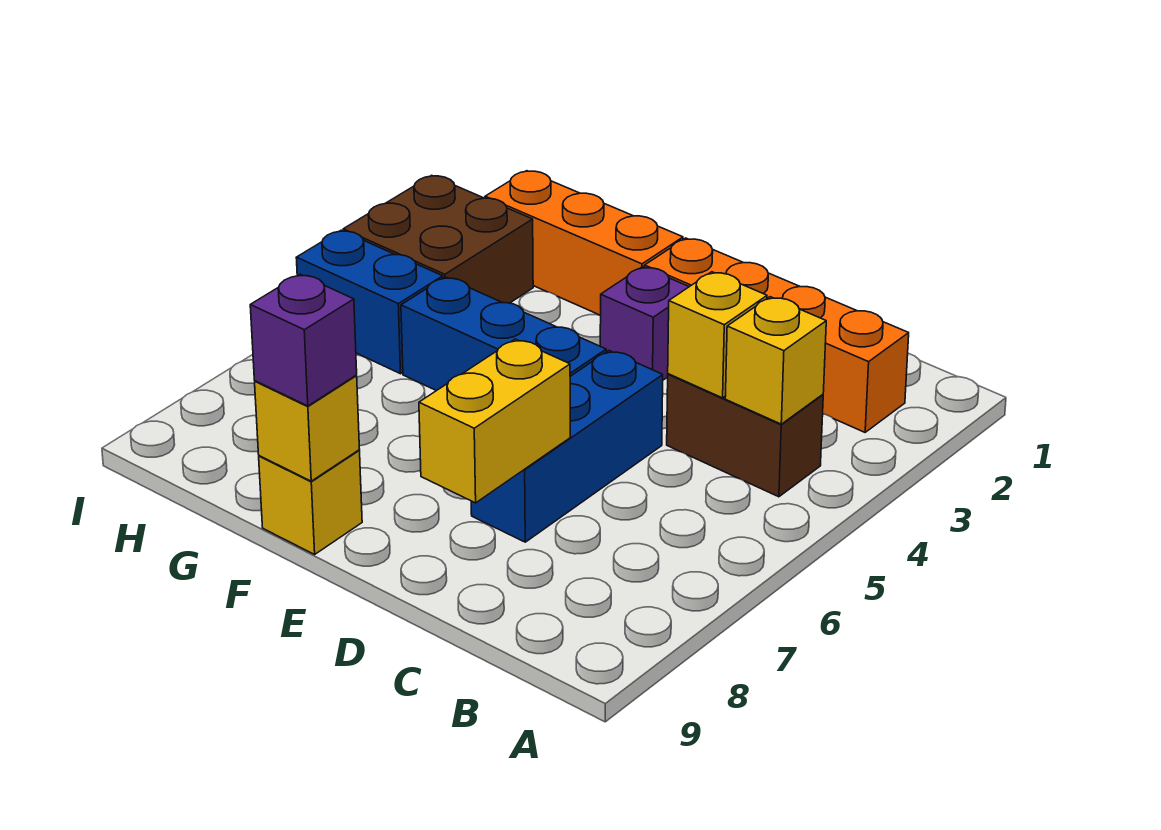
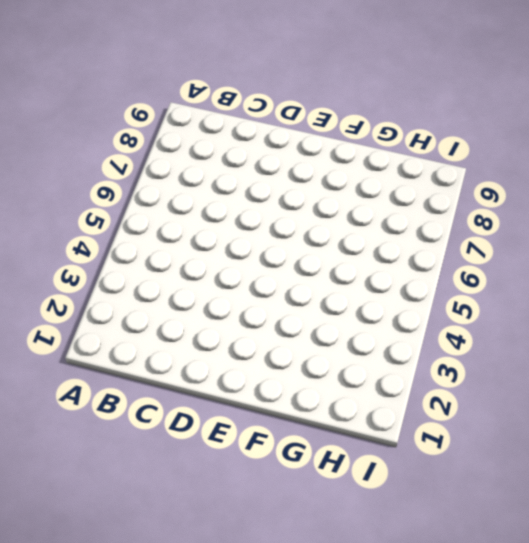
none -> orange brick B2:E2 level 1
none -> brown brick B4:C4 level 1
none -> blue brick D5:D7 level 1

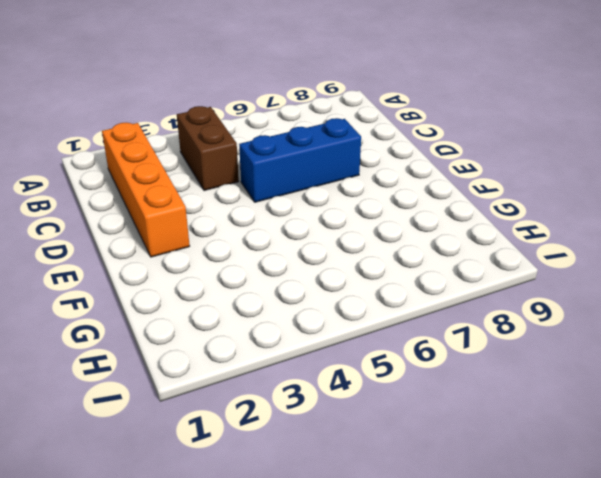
none -> purple brick E3 level 1
none -> blue brick E5:G5 level 1
none -> orange brick F2:H2 level 1

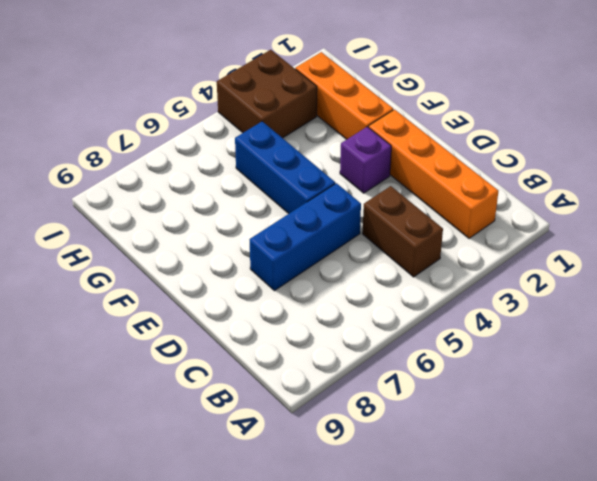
none -> yellow brick F9 level 1
none -> blue brick H5:I5 level 1
none -> yellow brick B4 level 2

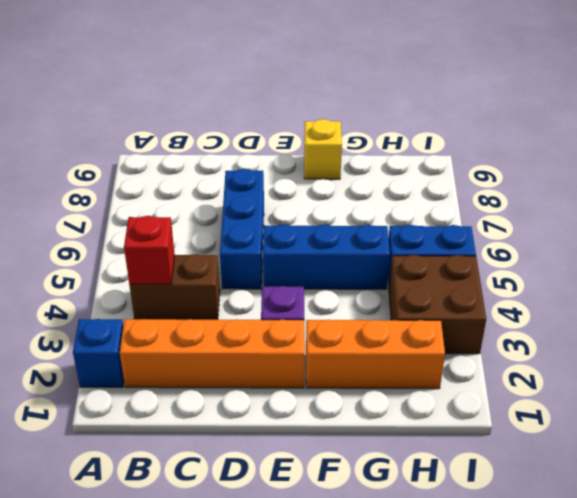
blue brick A2 level 1 -> none
red brick B4 level 2 -> yellow brick B4 level 2
none -> yellow brick C4 level 2
none -> yellow brick D7:D8 level 2
none -> yellow brick F9 level 2

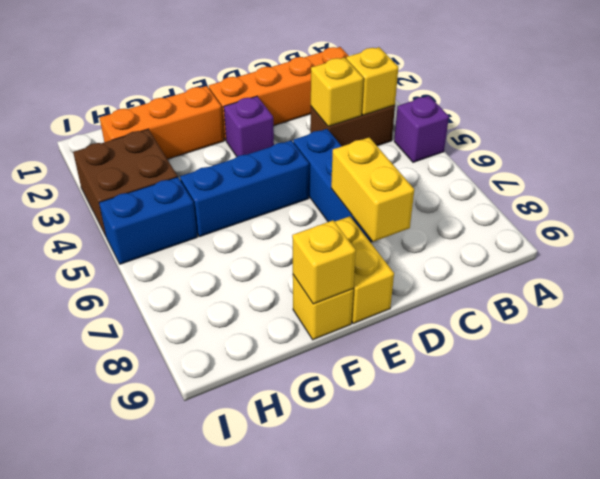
purple brick A5 level 1 -> purple brick F9 level 3
yellow brick E8:E9 level 1 -> none

